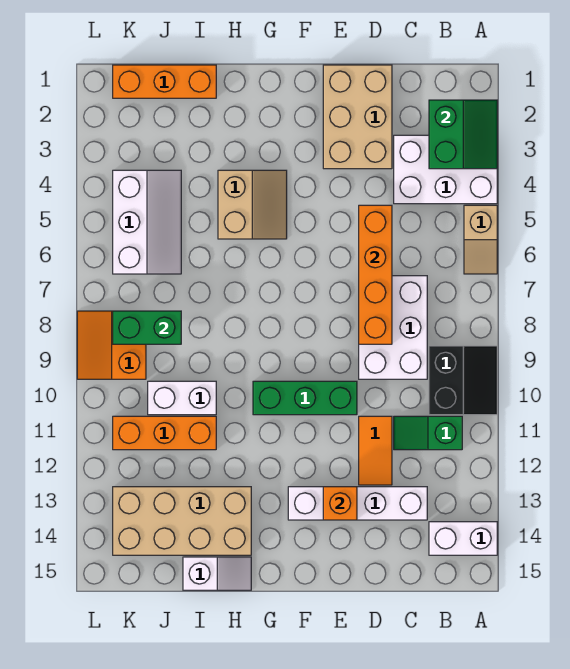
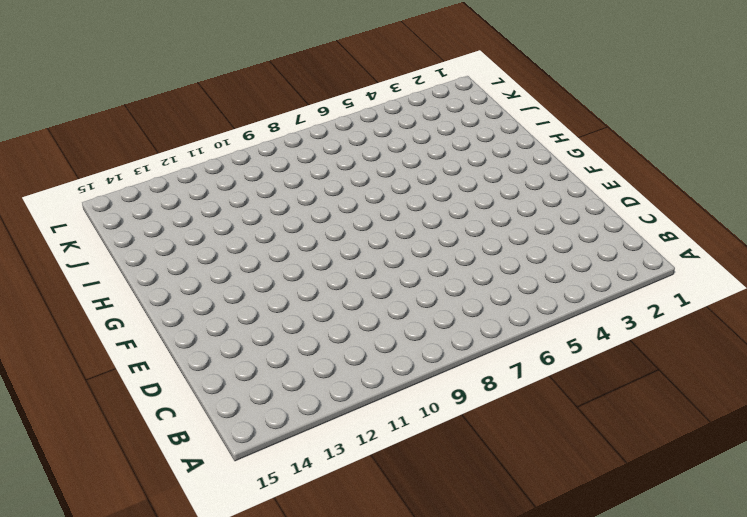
none -> white brick A3:C4 level 1
none -> tan slope A5:A6 level 1 top 5
none -> black slope A9:B10 level 1 top B

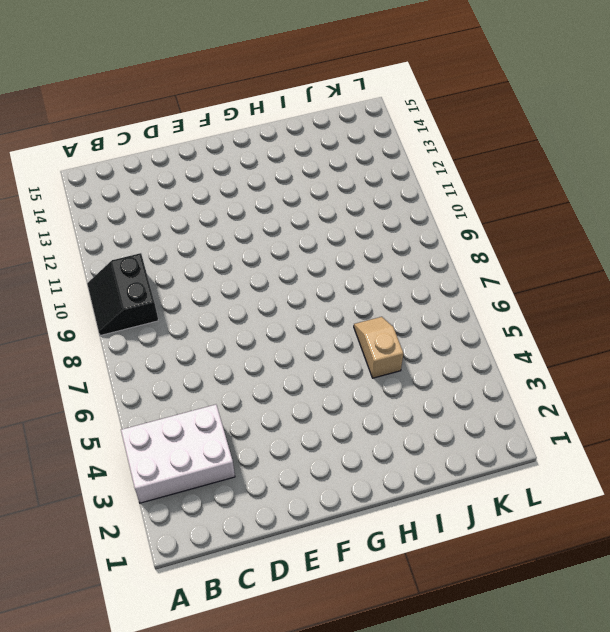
tan slope I5:I6 level 1 top 5 -> tan slope A5:A6 level 1 top 5
none -> white brick A14:B14 level 1
none -> green slope B11:C11 level 1 top B
none -> white brick C7:D9 level 1

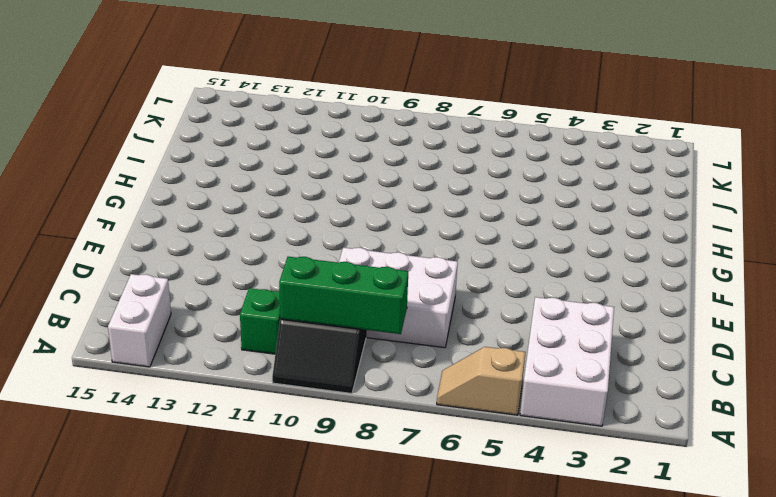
green brick B8:B10 level 2 -> green brick E10:G10 level 1
none -> white brick C13:F13 level 1
none -> tan brick D1:E3 level 1
none -> orange tile D11:D12 level 1

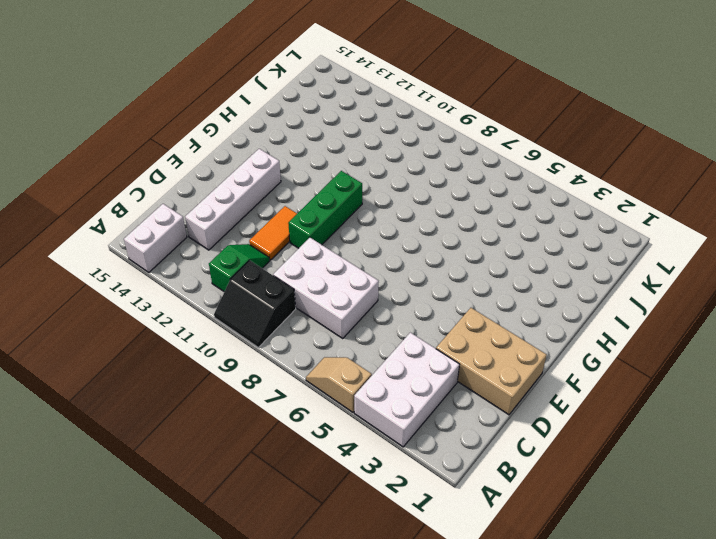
orange tile D11:E11 level 1 -> orange tile D11:D12 level 1
none -> tan slope G4:H5 level 1 top H
none -> tan brick H13:K14 level 1
none -> white slope H15:I15 level 1 top I

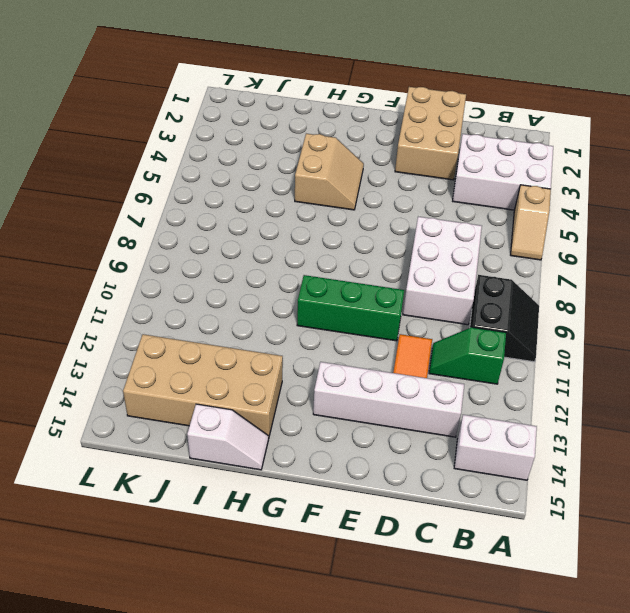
none -> orange brick I1:K1 level 1
none -> white brick I10:J10 level 1
none -> orange brick I11:K11 level 1

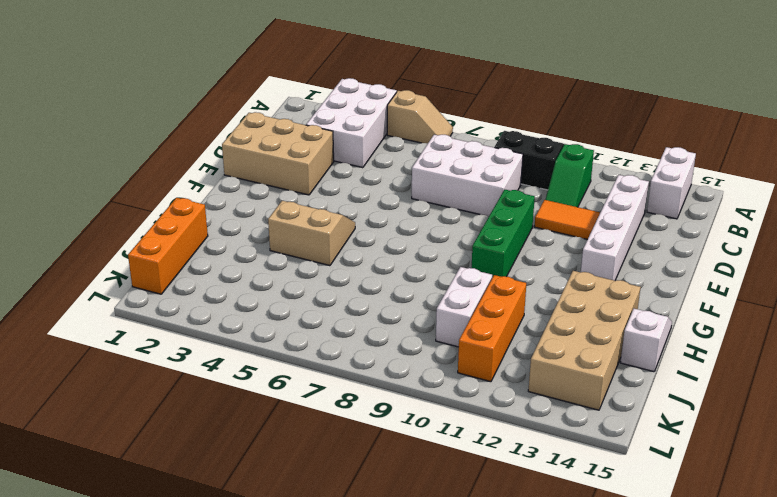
none -> white slope J4:K6 level 1 top K
none -> orange slope K8:L9 level 1 top K
none -> green slope A2:B3 level 2 top B

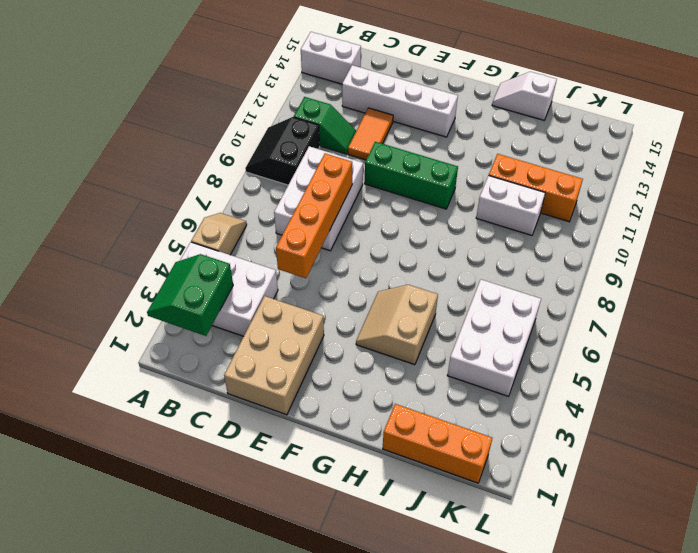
white brick J4:K6 level 1 -> white slope J4:K6 level 1 top K
none -> tan brick H13:K14 level 1
none -> orange slope K8:L9 level 1 top K
none -> orange brick E13 level 2

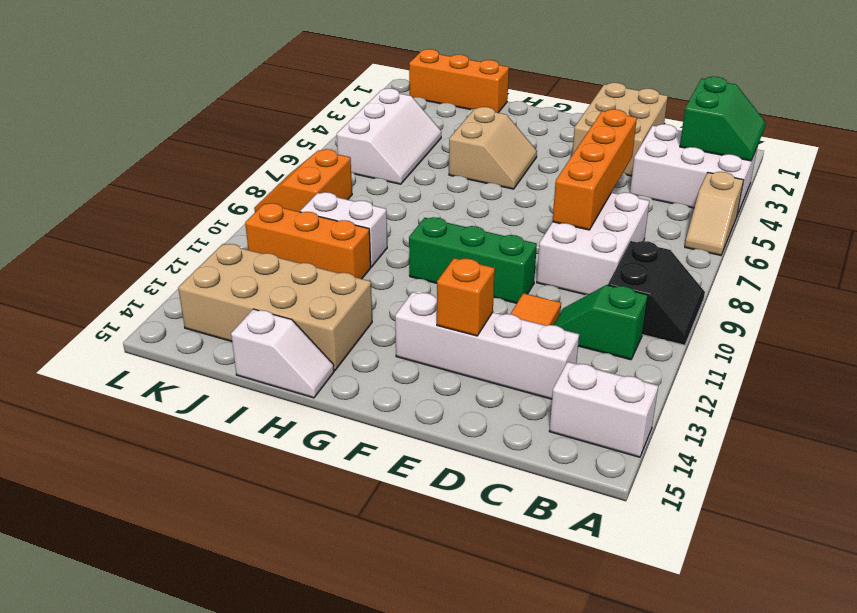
none -> green brick J8:K8 level 2

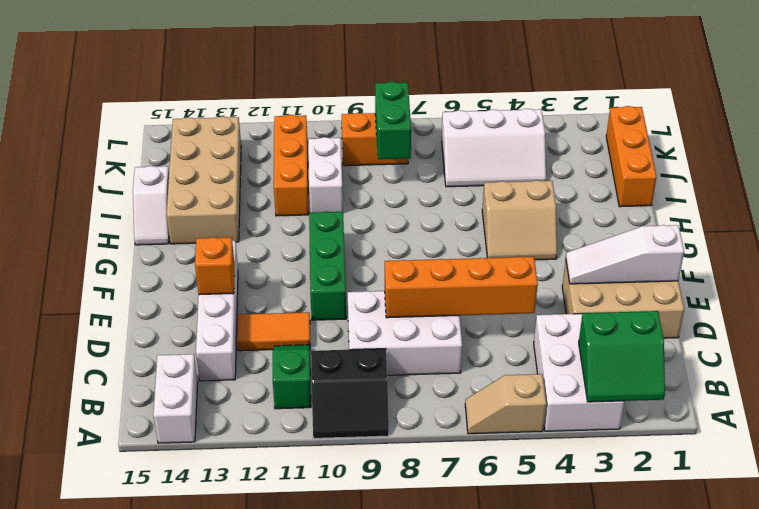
white slope E1:E3 level 2 top 1 -> none

